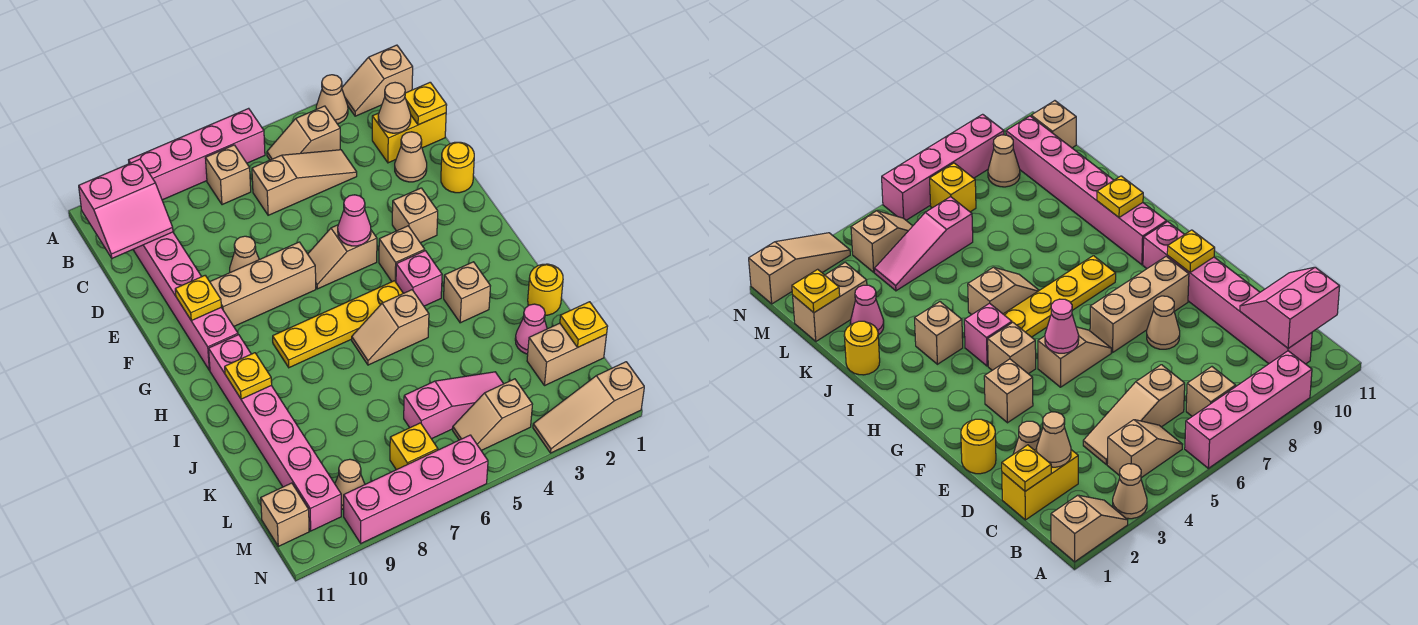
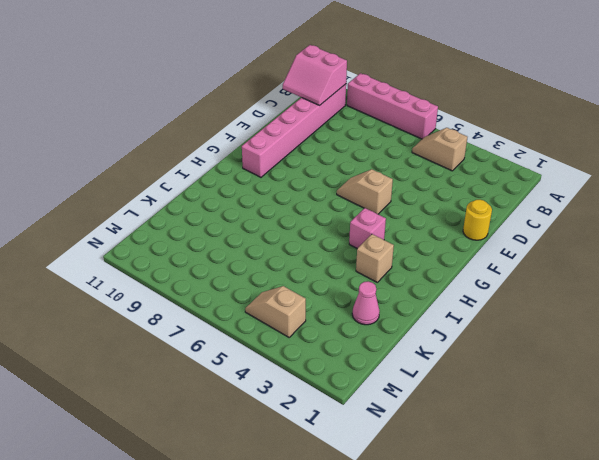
none -> tan slope A1:A2 level 1 top 1
none -> tan cone A3 level 1
none -> tan brick B7 level 1
none -> yellow brick C1:C2 level 1

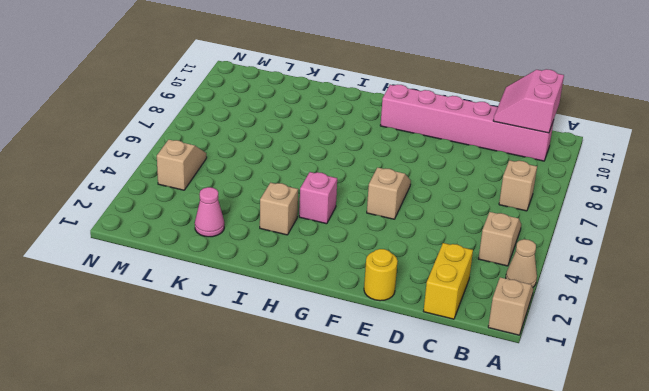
none -> pink brick A6:A9 level 1
none -> tan slope C4:C6 level 1 top 6
none -> tan cone D2 level 1
none -> tan cone E8 level 1

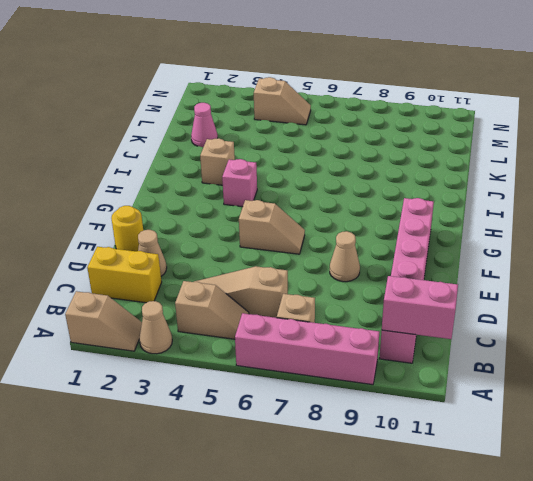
none -> tan brick F3 level 1
none -> tan brick F7:F9 level 1
none -> tan brick G4 level 1
none -> yellow plate H5:H8 level 1

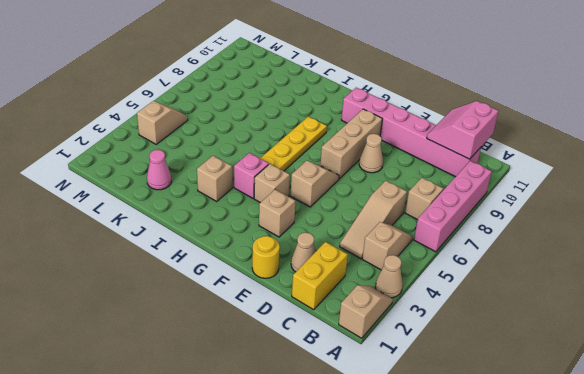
none -> pink brick H10:M10 level 1
none -> tan slope I5:I6 level 1 top 5
none -> yellow round brick J1 level 1
none -> tan brick L1:L2 level 1

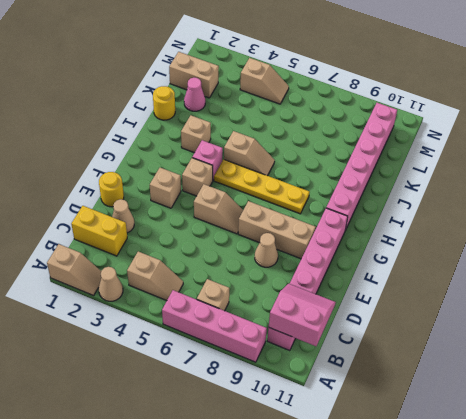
none -> tan slope C4:C6 level 1 top 6
none -> pink slope L4:L6 level 1 top 6
none -> yellow brick M7 level 1
none -> tan cone M9 level 1

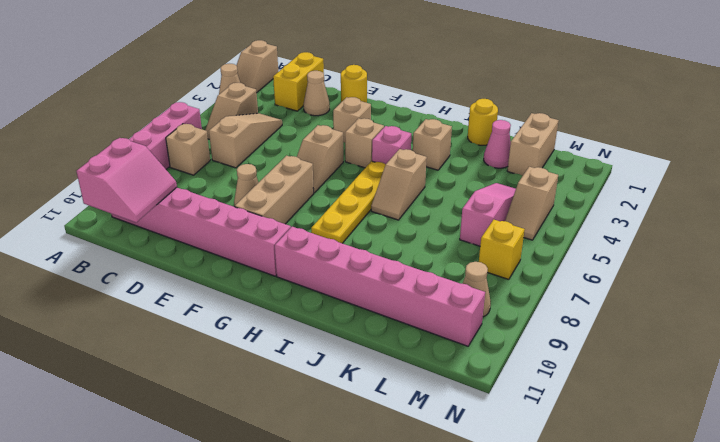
none -> tan brick M11 level 1
none -> tan slope N1:N3 level 1 top 1
none -> pink brick N6:N9 level 1
none -> yellow plate C1 level 2

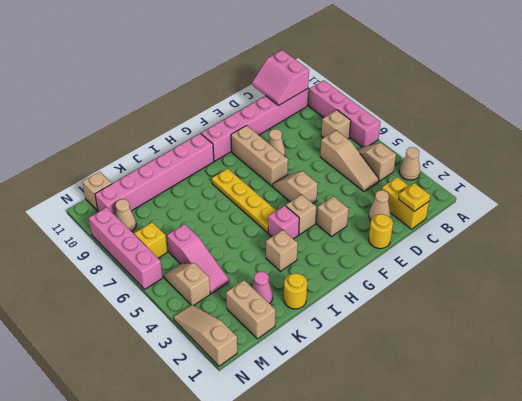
none -> tan slope A1:A2 level 1 top 1
none -> tan slope I5:I6 level 1 top 5
none -> tan cone C2 level 2
none -> pink cone F5 level 2

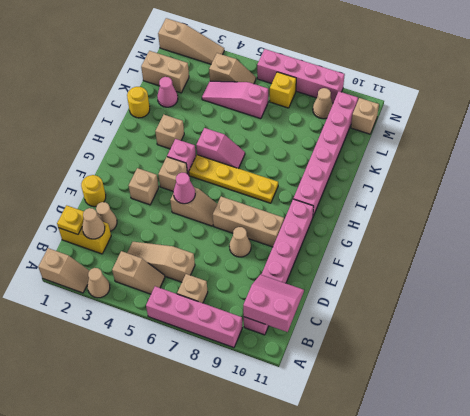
pink slope I5:I6 level 1 top 5 -> tan slope I5:I6 level 1 top 5
none -> yellow plate F10 level 2
none -> yellow plate I10 level 2
none -> yellow plate L1 level 2

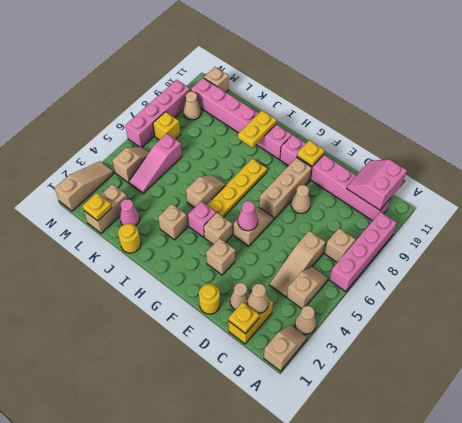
yellow plate I9:I10 level 2 -> yellow plate I10 level 2

